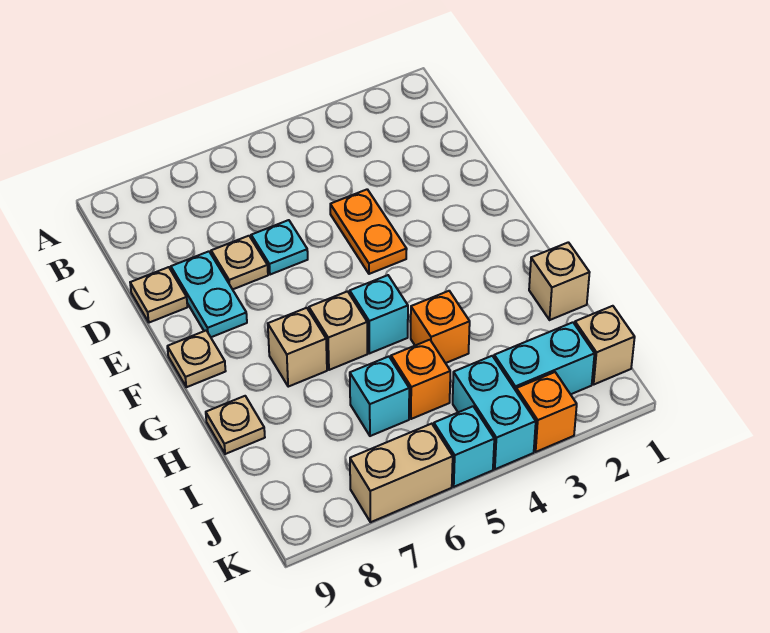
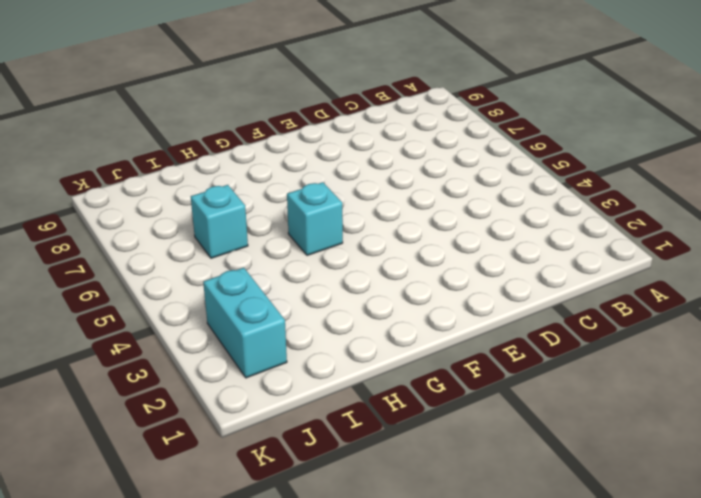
none -> orange plate D4:E4 level 1
none -> cyan plate D6 level 1
none -> tan plate D7 level 1

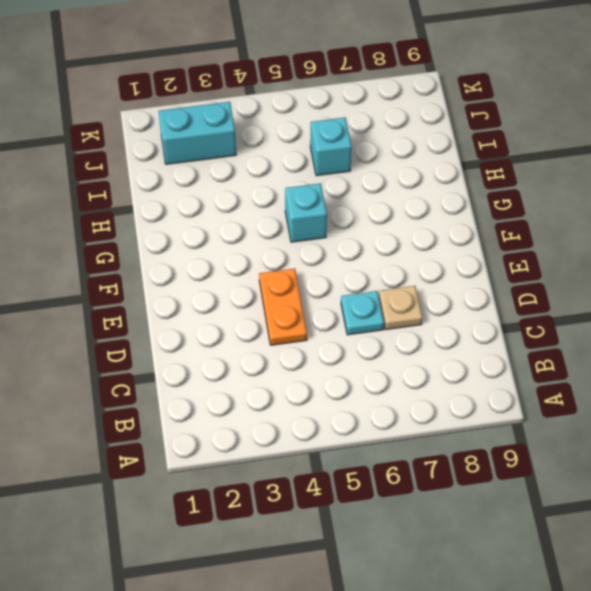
none -> cyan plate D8:E8 level 1
none -> tan plate D9 level 1
none -> tan plate F9 level 1

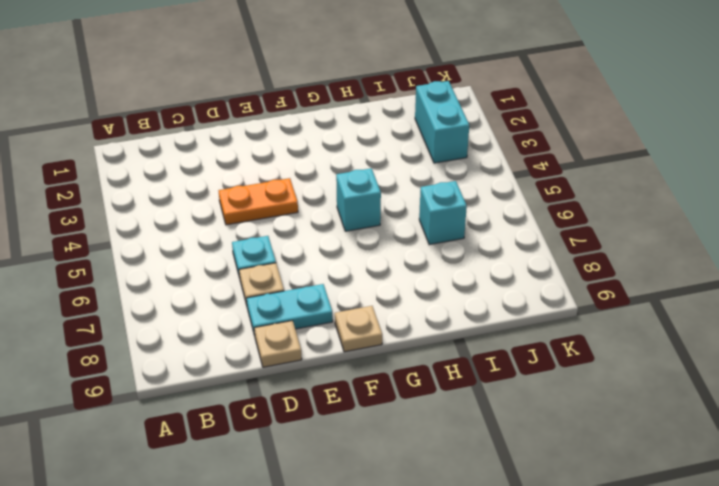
none -> tan brick G6 level 1
none -> tan brick G7 level 1
none -> tan brick H1 level 1

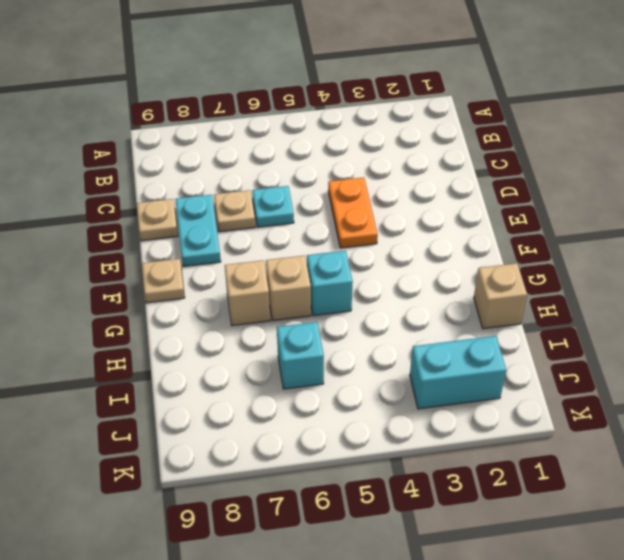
none -> orange brick H4 level 1
none -> tan plate H9 level 1
none -> orange brick I5 level 1

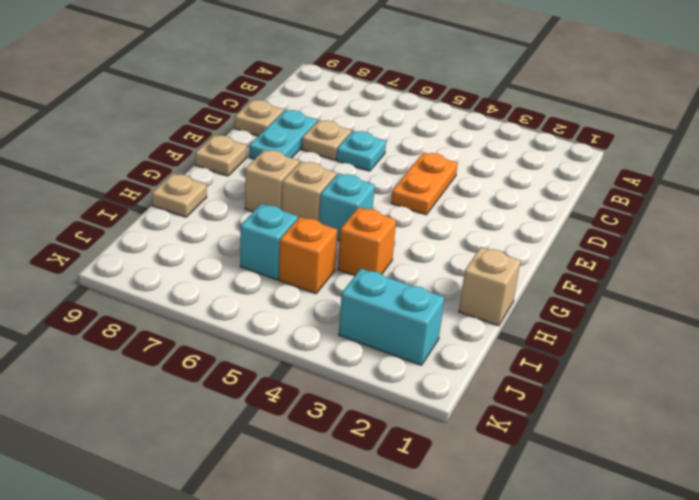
none -> tan brick J1 level 1
none -> cyan brick J4:K4 level 1
none -> orange brick K3 level 1

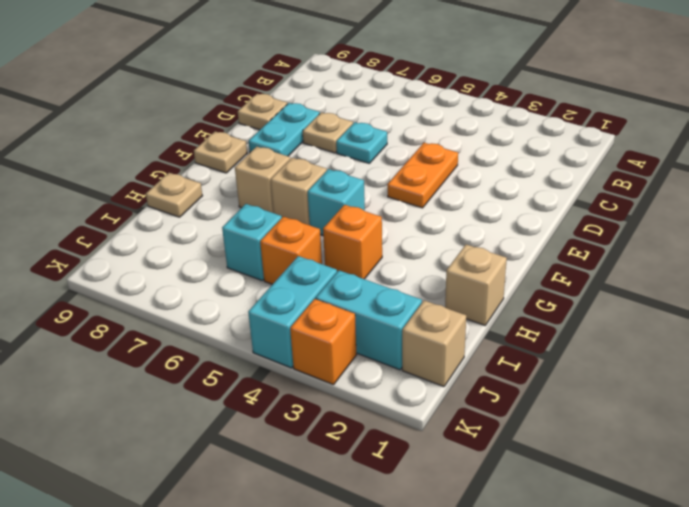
none -> cyan brick K5 level 1
none -> tan brick K6:K7 level 1

